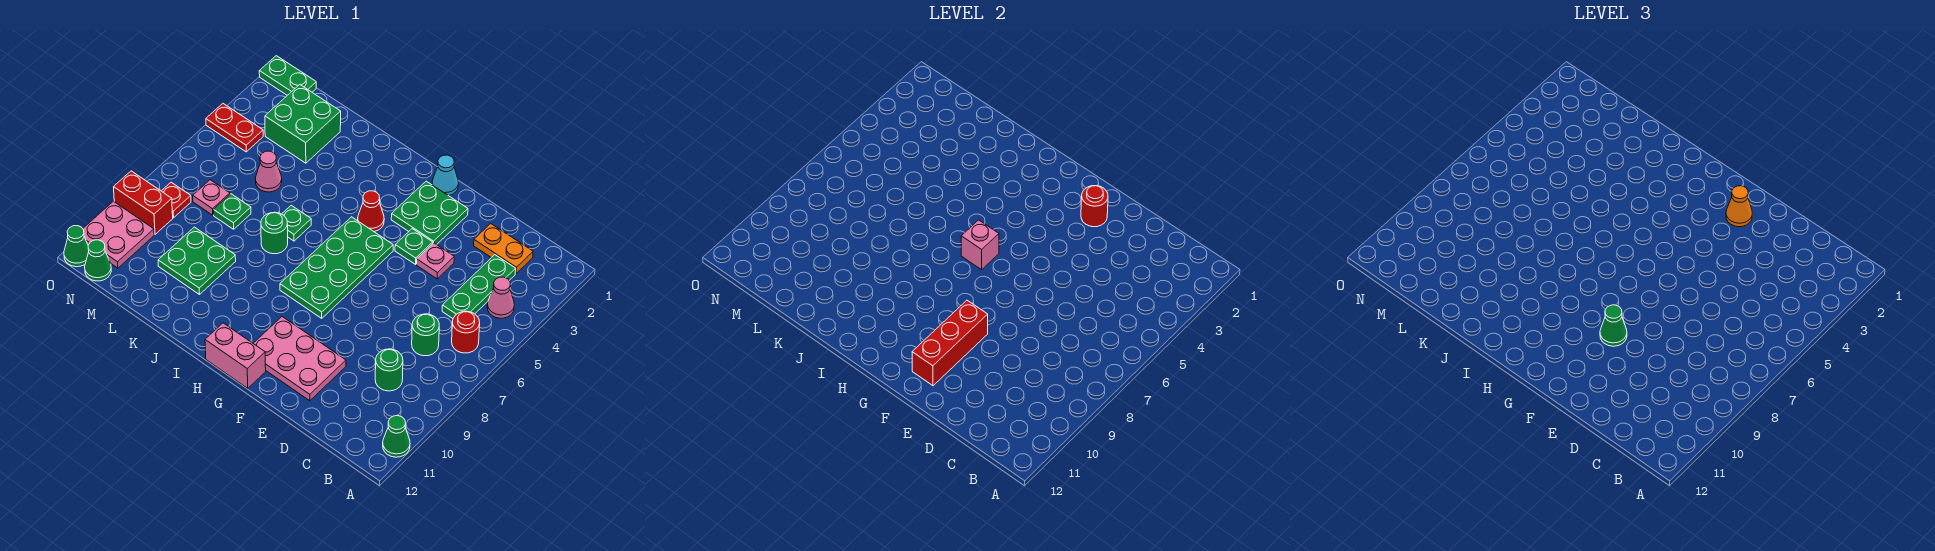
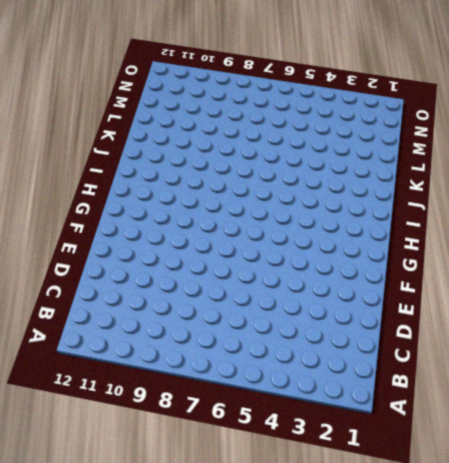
none -> green cone A11 level 1
none -> pink cone B4 level 1
none -> red round brick B6 level 1
none -> orange plate C2:D2 level 1

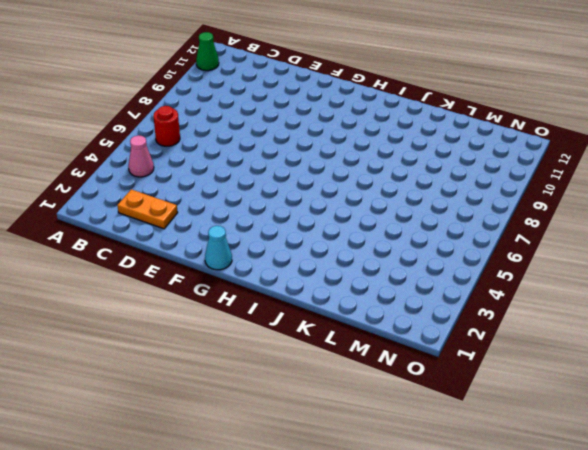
none -> green plate C3:C5 level 1
none -> green round brick C7 level 1
none -> green round brick C9 level 1
none -> pink plate E4 level 1

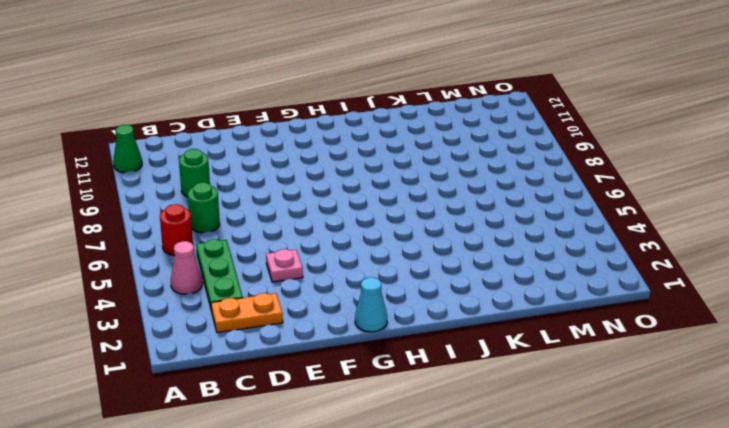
none -> pink plate E10:G11 level 1
none -> green plate F2:G3 level 1
none -> green plate F4 level 1
none -> green plate G5:H8 level 1

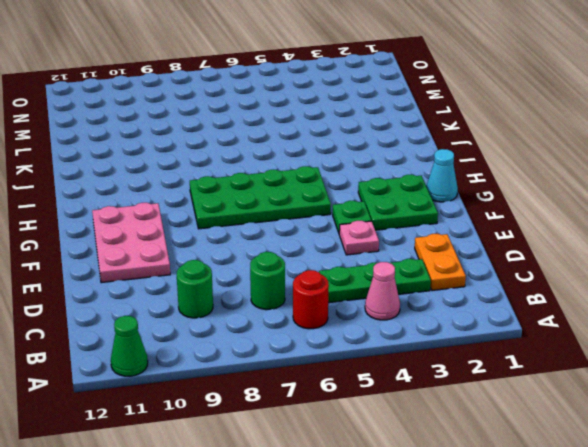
none -> pink brick G12:H12 level 1
none -> red cone H4 level 1
none -> green plate J6 level 1
none -> green round brick J7 level 1

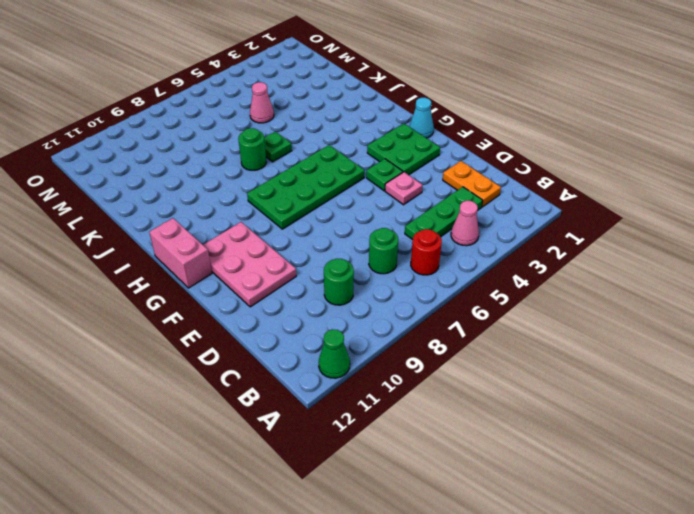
none -> red cone H4 level 1
none -> green plate K9:L10 level 1
none -> green brick L2:M3 level 1
none -> green plate L7 level 1

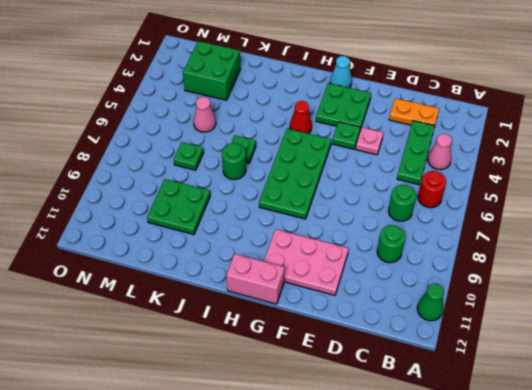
none -> pink plate M7 level 1
none -> green plate N1:O1 level 1
none -> red plate N4:O4 level 1
none -> red plate N8 level 1

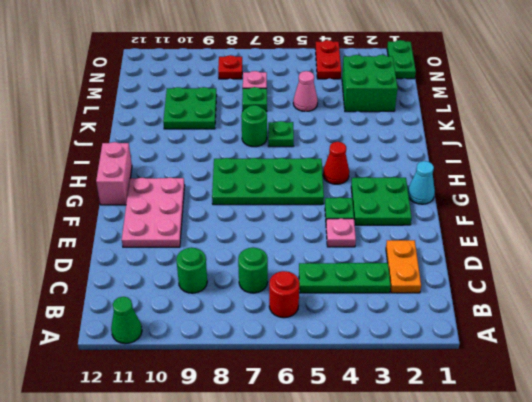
none -> pink cone B4 level 1
none -> red brick N9:O9 level 1
none -> pink plate N10:O11 level 1
none -> green cone N12 level 1

